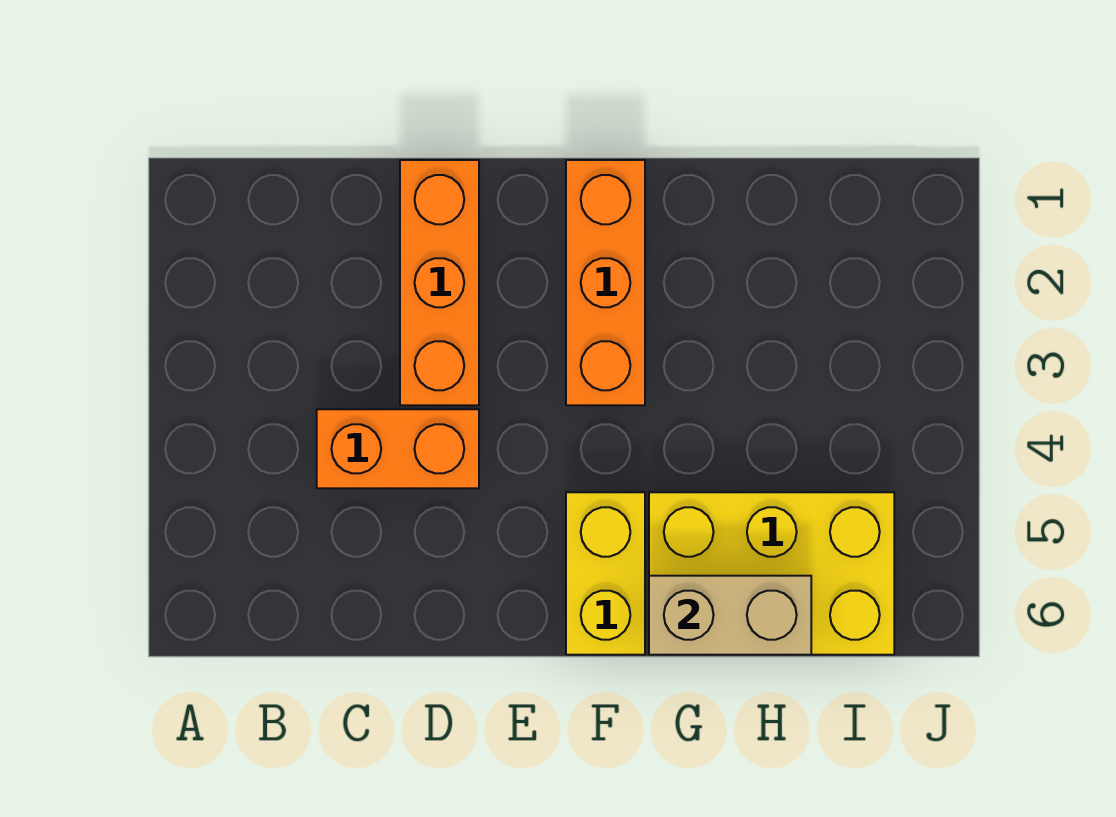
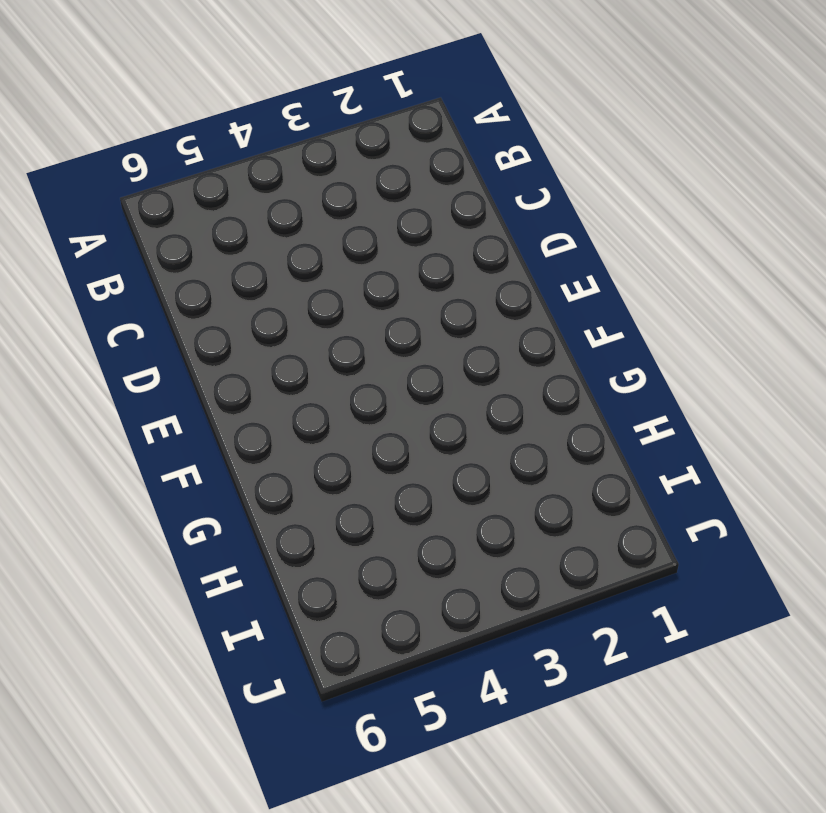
none -> orange brick C4:D4 level 1
none -> orange brick D1:D3 level 1

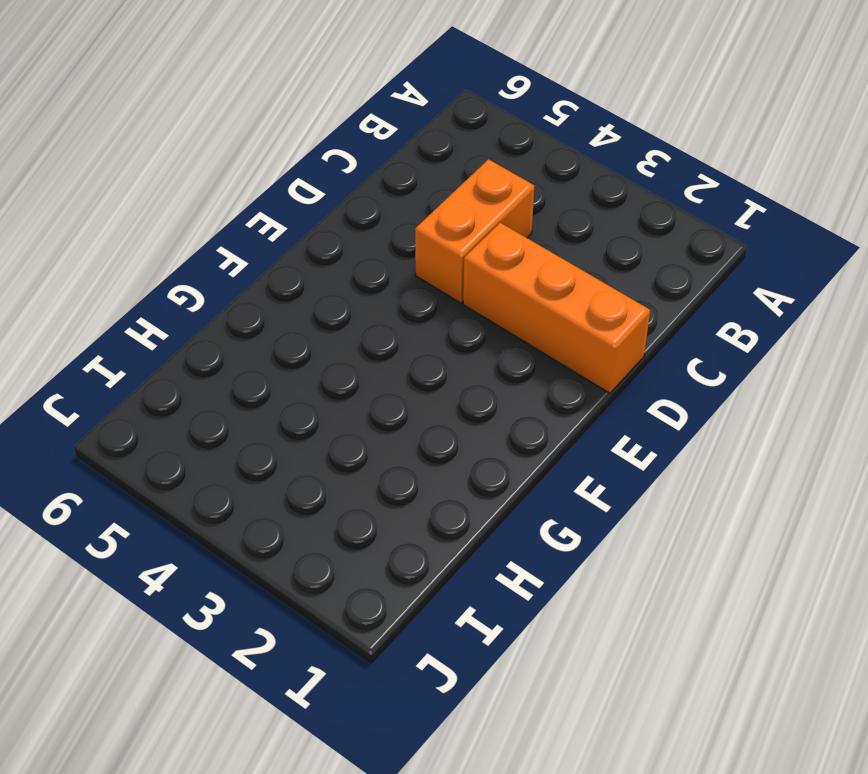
none -> orange brick F1:F3 level 1
none -> yellow brick F5:F6 level 1

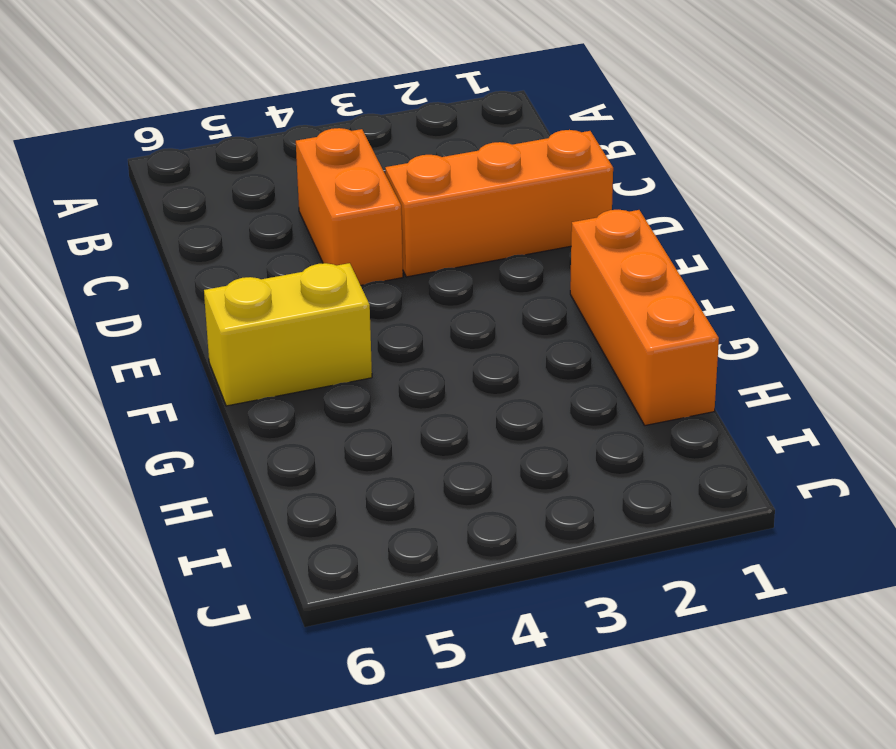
orange brick F1:H1 level 1 -> orange brick F1:F3 level 1
none -> yellow brick G5:I6 level 1
none -> tan brick G6:H6 level 2

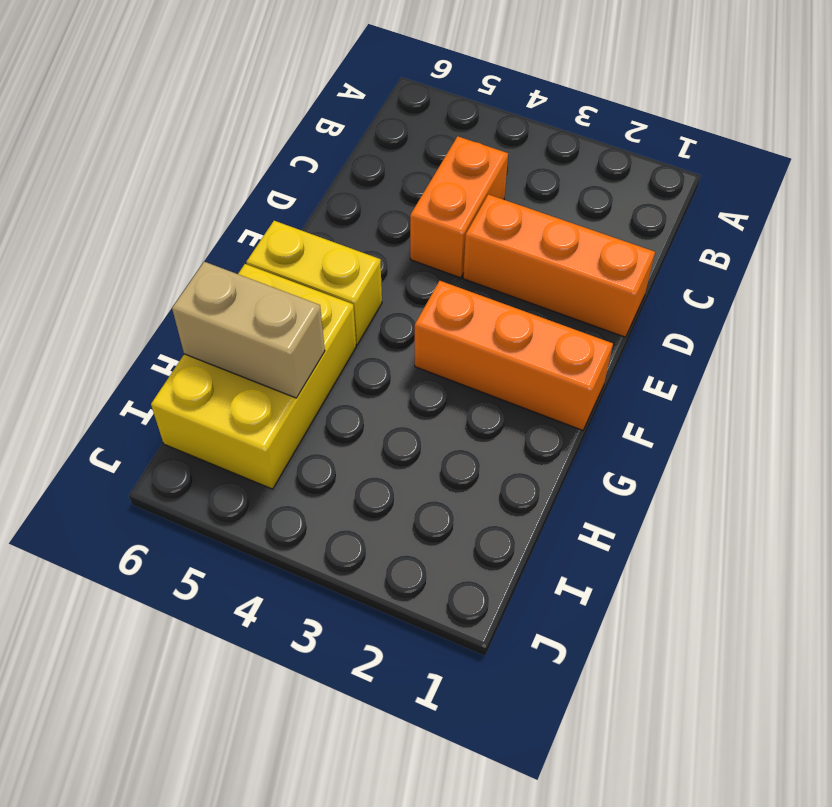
tan brick H5:H6 level 2 -> tan brick G6:H6 level 2

